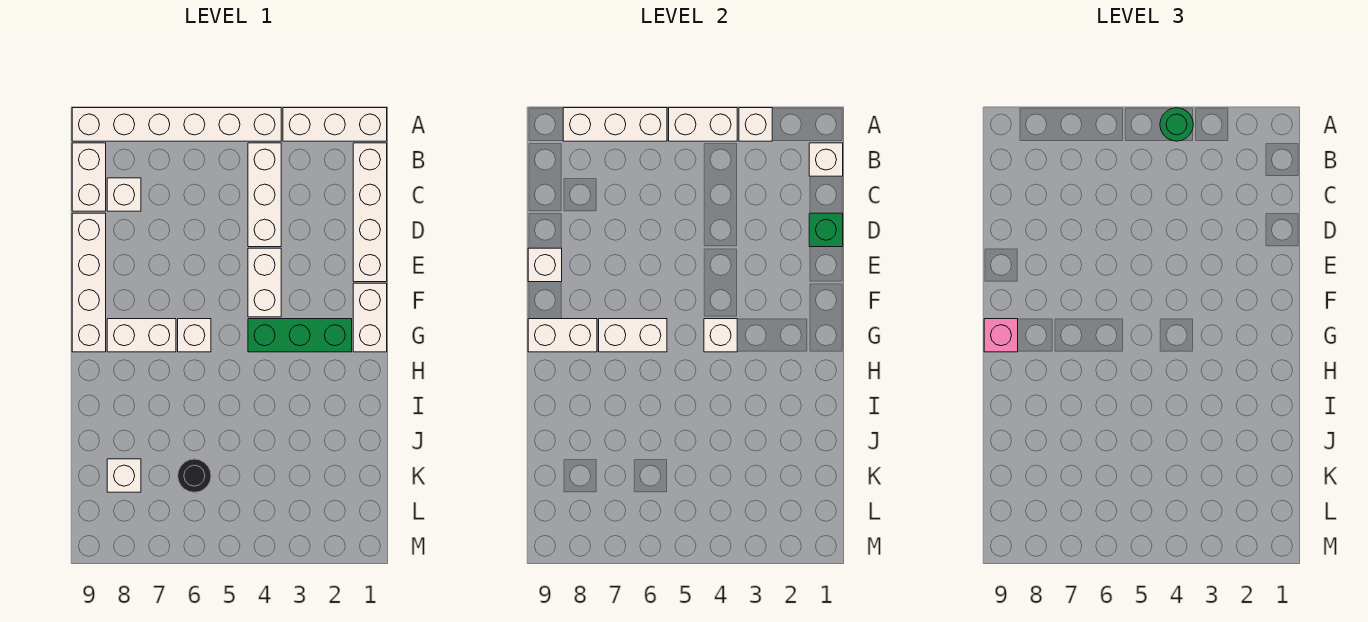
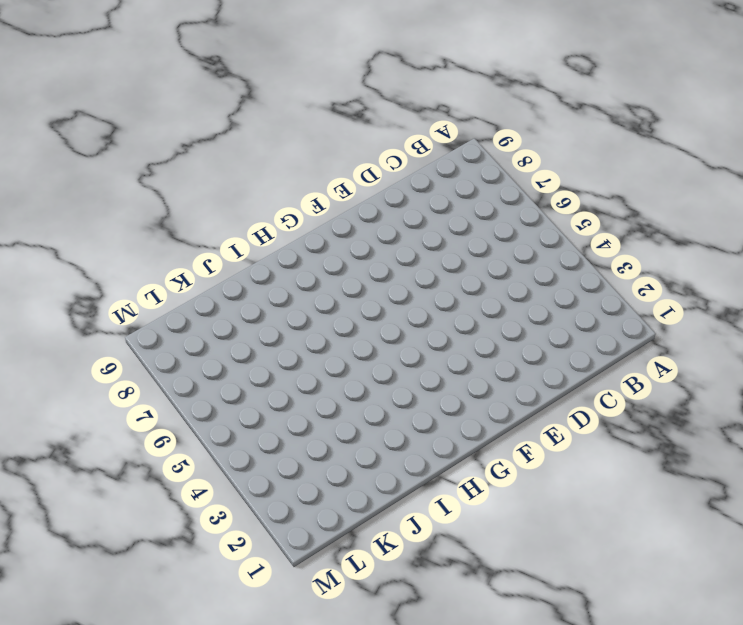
none -> white brick A1:A3 level 1
none -> white brick A4:A9 level 1
none -> white brick B1:E1 level 1

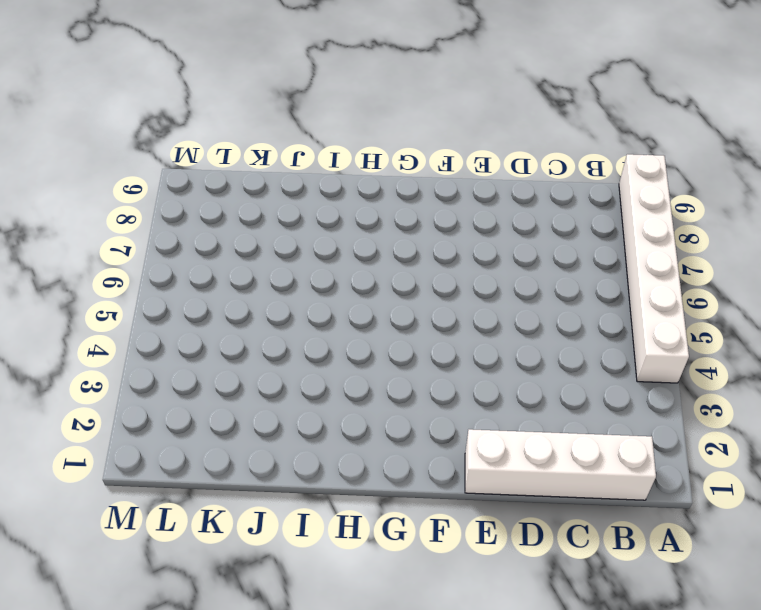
none -> white brick A1:A3 level 1
none -> white brick B4:D4 level 1
none -> white brick B9:C9 level 1

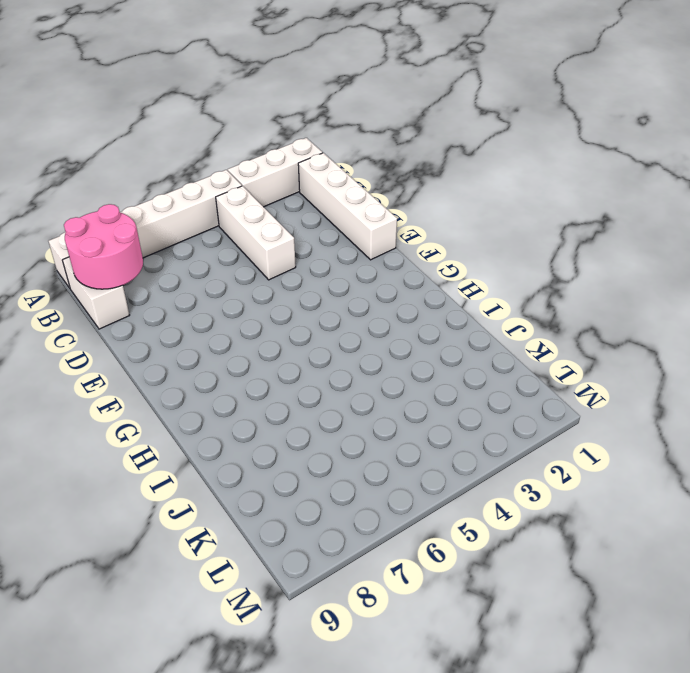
pink round brick B8:C9 level 2 -> none
none -> white brick C8 level 1
none -> white brick D9:G9 level 1
none -> white brick E4:F4 level 1

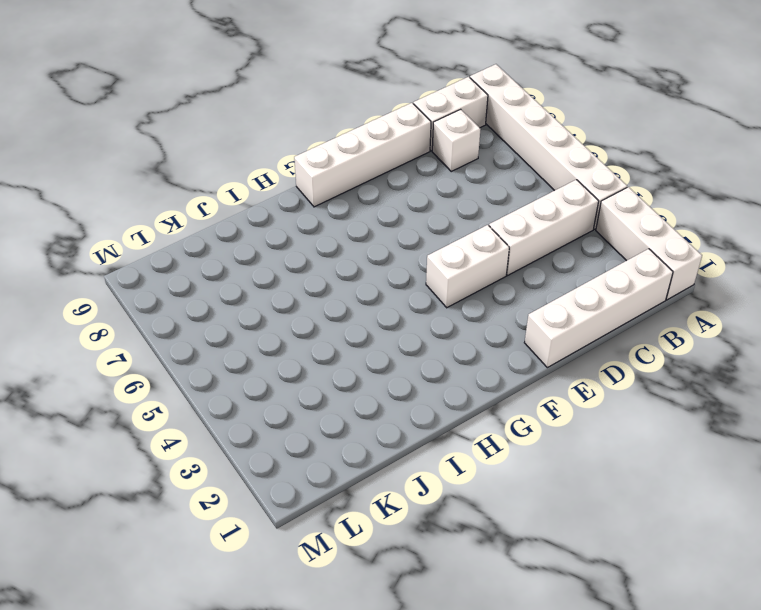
none -> white brick F1:G1 level 1
none -> green brick G2:G4 level 1
none -> white brick G6 level 1

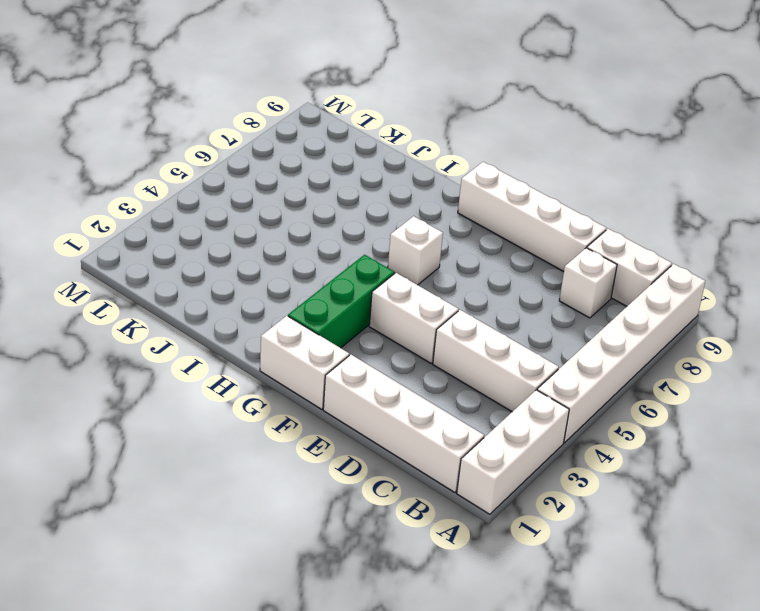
none -> white brick G7:G8 level 1
none -> black round brick K6 level 1
none -> white brick K8 level 1

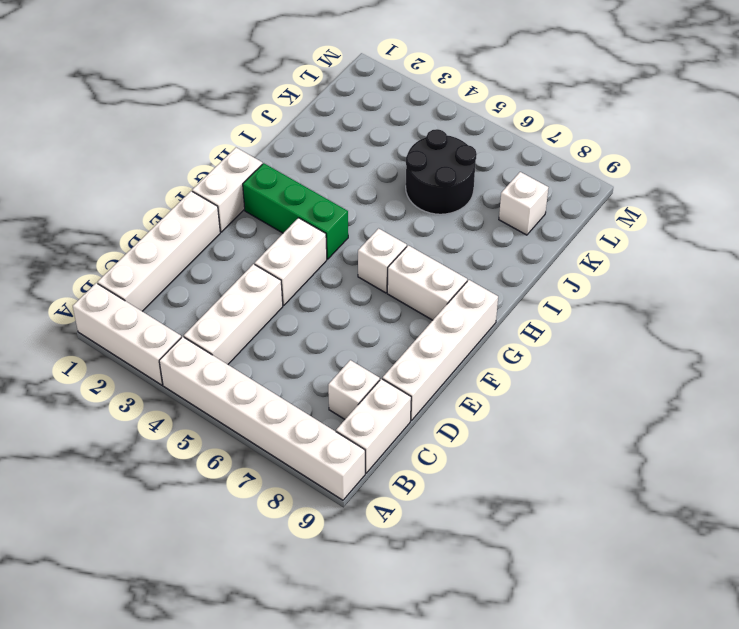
black round brick J5:K6 level 1 -> black round brick K6 level 1
none -> white brick A3 level 2
none -> white brick A4:A5 level 2
none -> white brick A6:A8 level 2

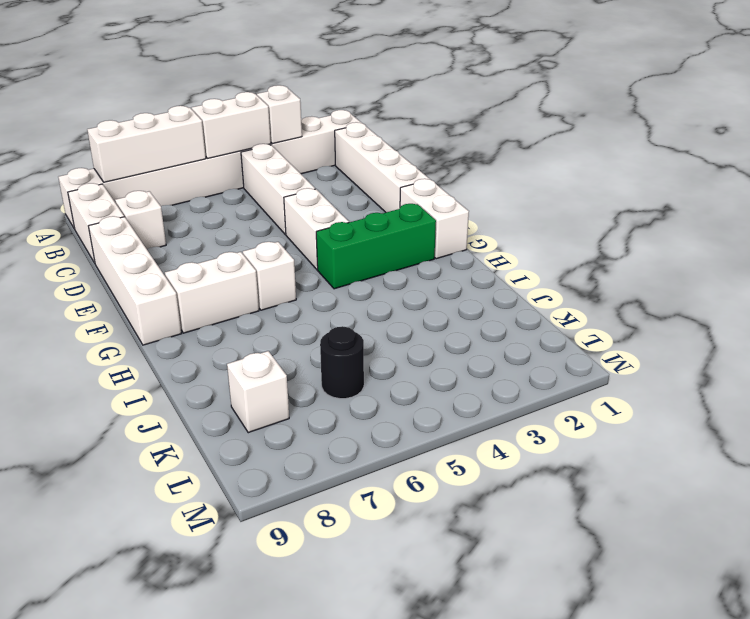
none -> white brick B1 level 2
none -> green brick D1 level 2
none -> white brick E9 level 2

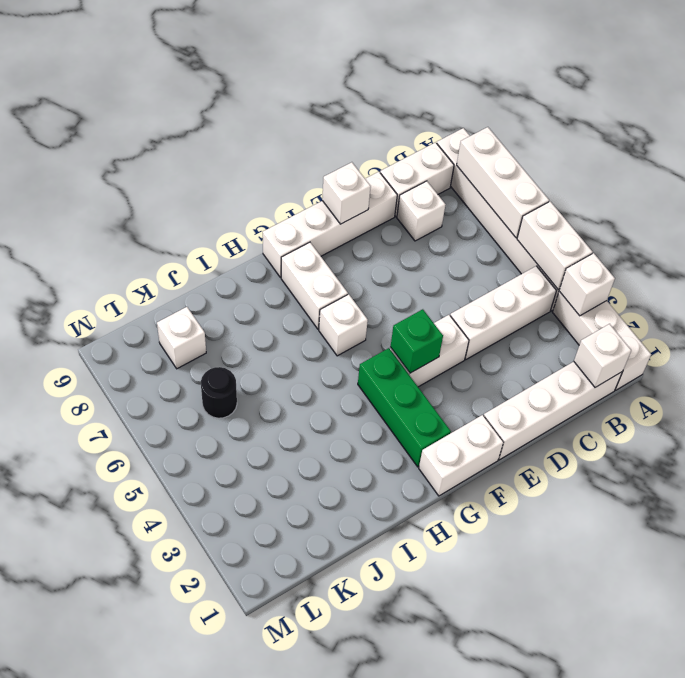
green brick F4 level 2 -> green brick D1 level 2
none -> white brick G4 level 2
none -> white brick G6:G7 level 2
none -> white brick G8:G9 level 2

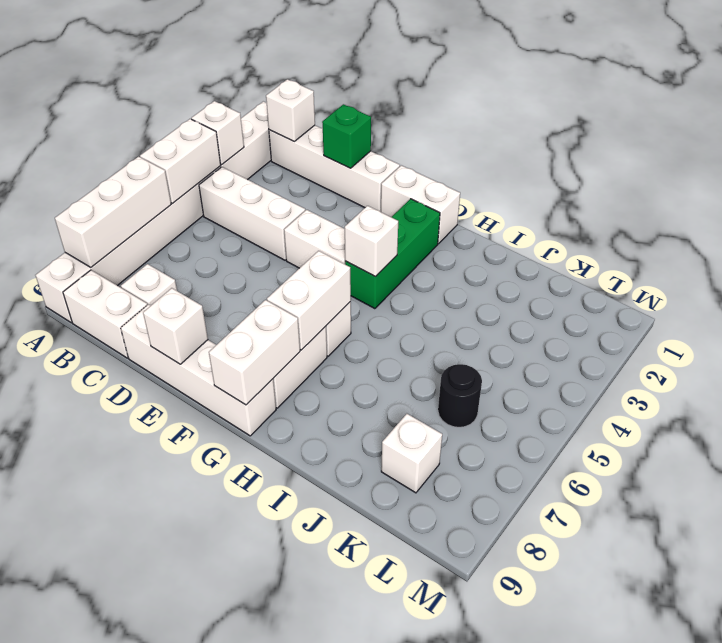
none -> green round brick A4 level 3
none -> pink brick G9 level 3

